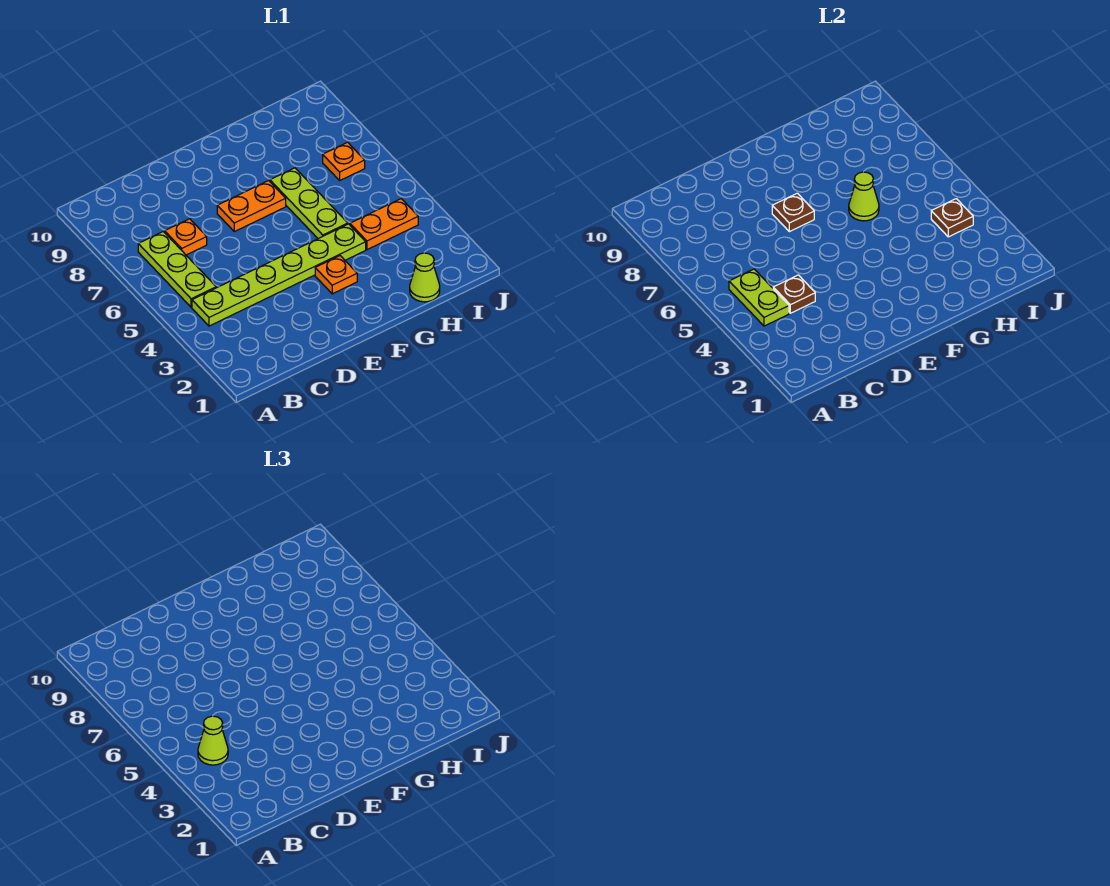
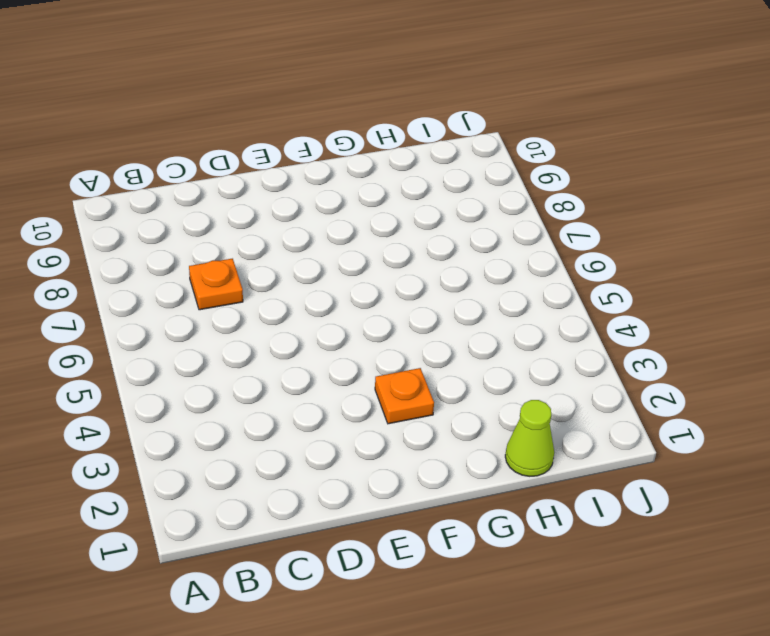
none -> lime plate B4:G4 level 1
none -> lime plate B5:B7 level 1
none -> orange plate E7:F7 level 1

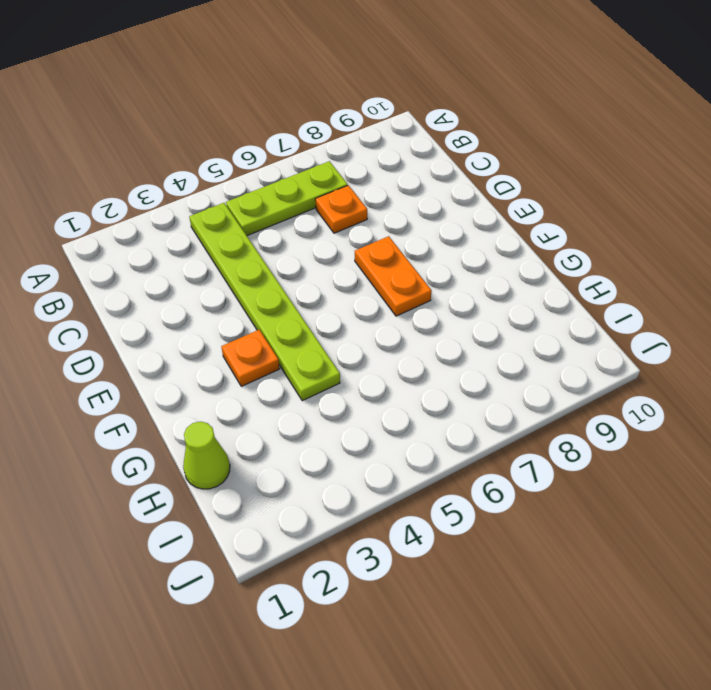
none -> lime plate G5:G7 level 1
none -> orange plate H4:I4 level 1
none -> orange plate I7 level 1

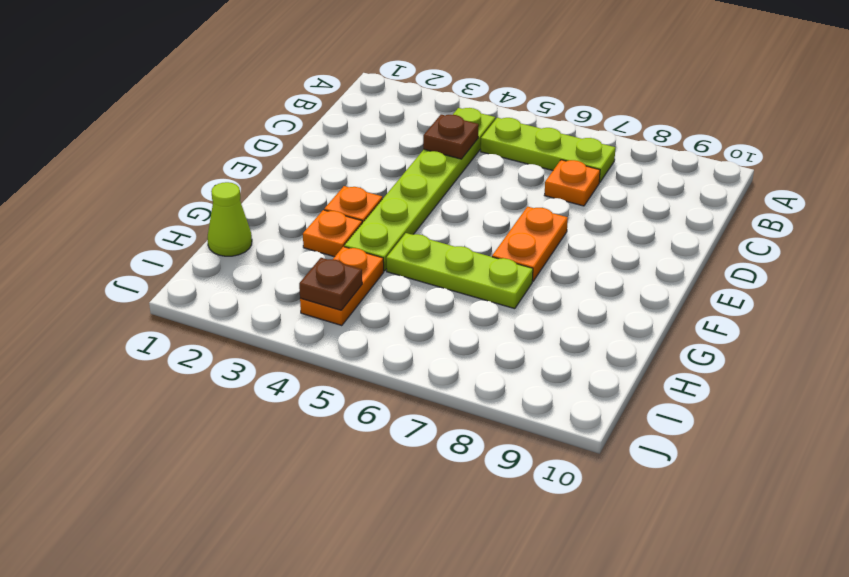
orange plate G3 level 1 -> orange plate I7 level 1
none -> lime plate B4:B5 level 2
none -> brown plate E7 level 2
none -> lime cone G6 level 2

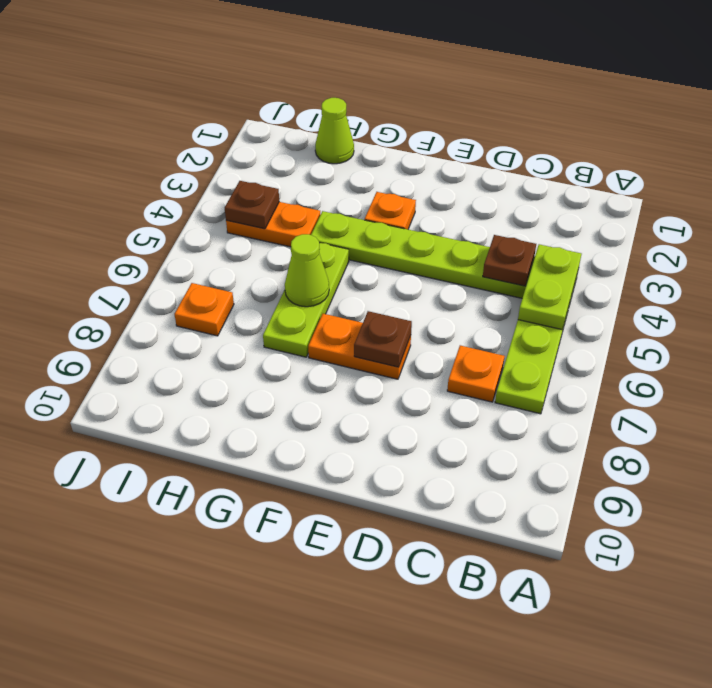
none -> lime cone B4 level 3

